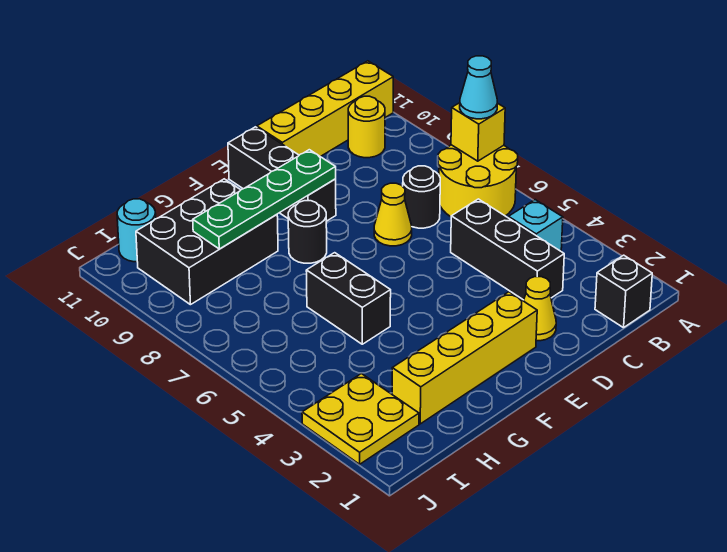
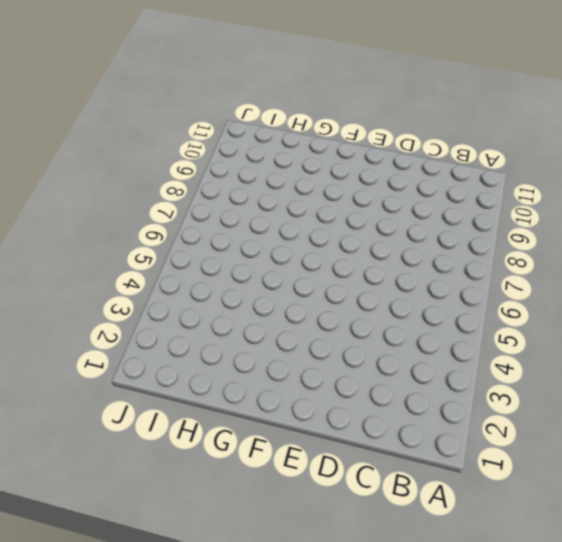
none -> yellow round brick A6:B7 level 1
none -> yellow brick A11:D11 level 1
none -> black brick B1 level 1

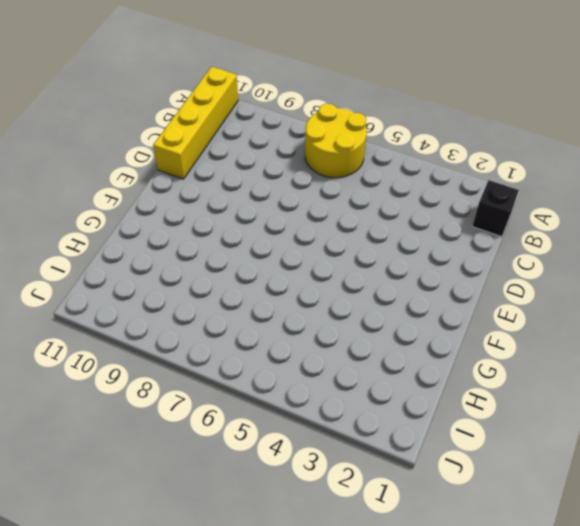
none -> cyan brick B4 level 1
none -> yellow round brick B10 level 1
none -> black brick C3:C5 level 1

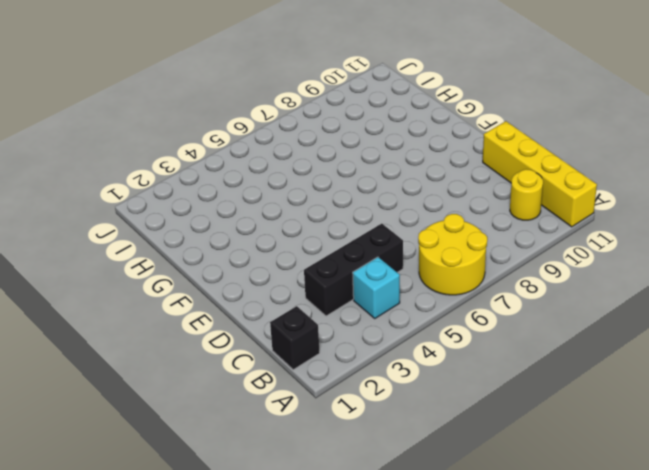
none -> black round brick C7 level 1
none -> yellow cone D2 level 1
none -> yellow cone D7 level 1

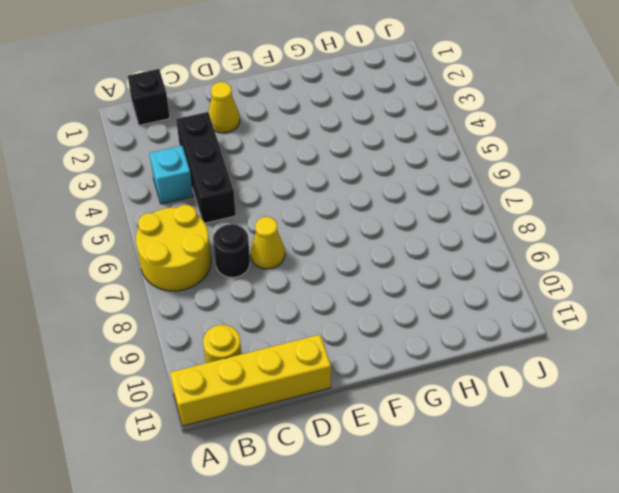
none -> yellow brick E2:H2 level 1
none -> black brick E9:E11 level 1
none -> black round brick F8 level 1

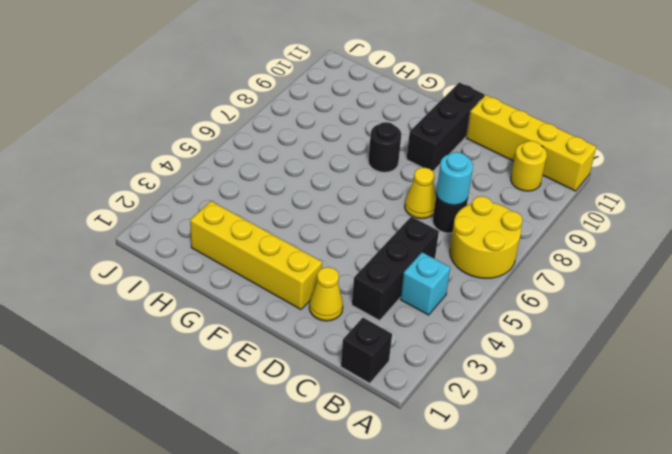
cyan round brick C7 level 2 -> cyan round brick I11 level 1
none -> black brick G5:G6 level 1
none -> black brick G9:I10 level 1
none -> yellow plate I2:J3 level 1

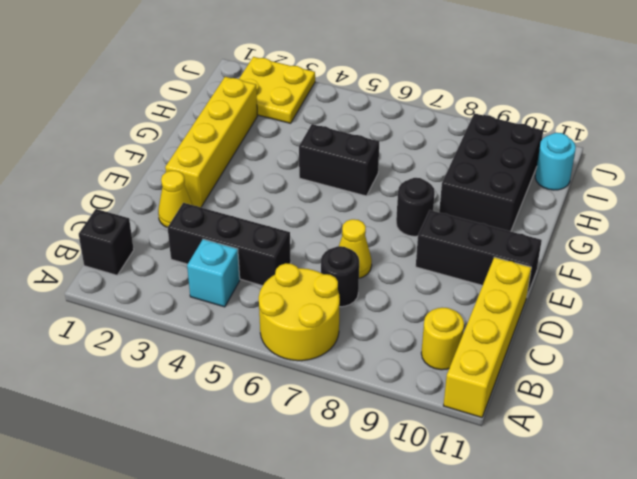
none -> yellow brick A7 level 2
none -> green plate E9:H9 level 2
none -> cyan cone A7 level 3

